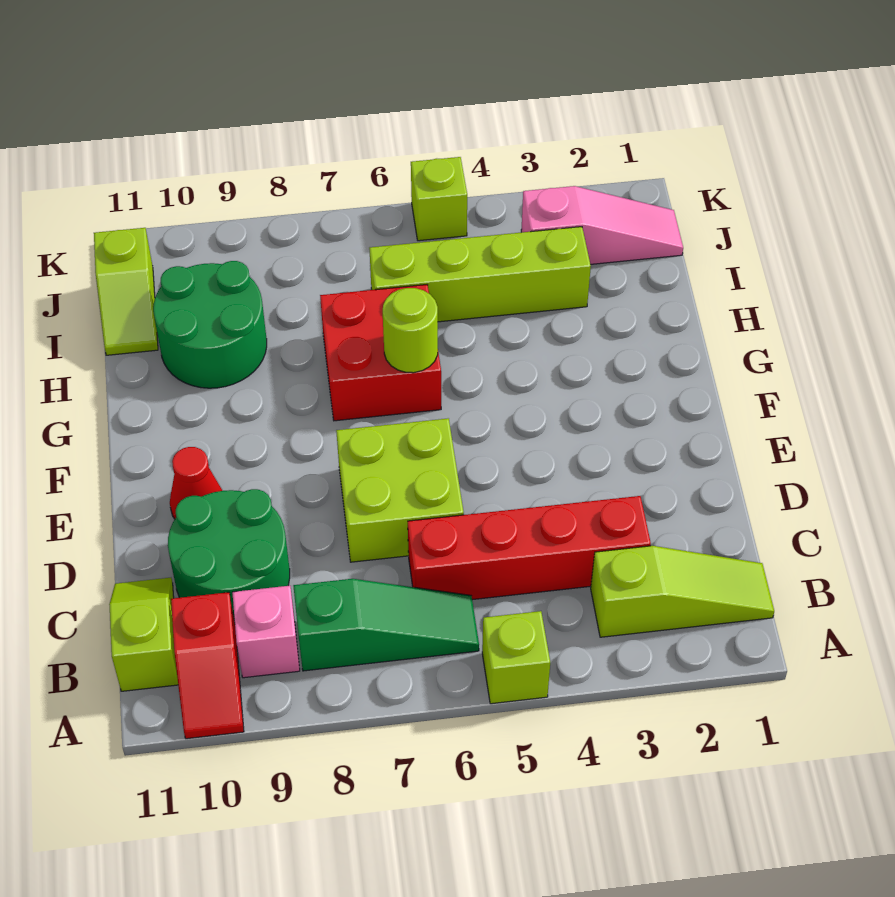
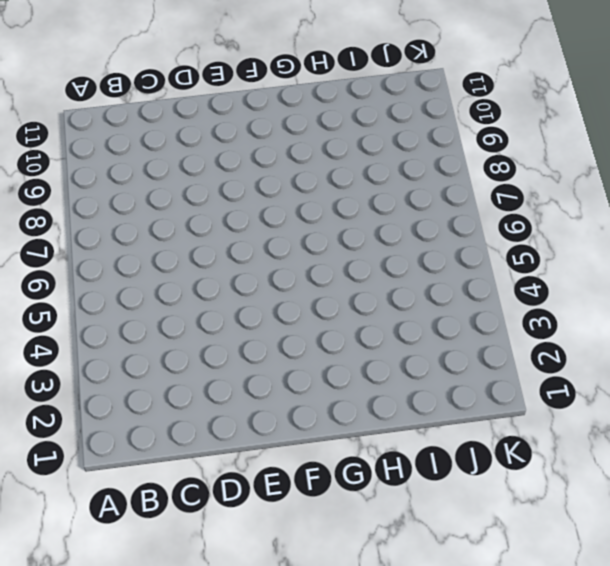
none -> lime brick A5 level 1
none -> red slope A10:B10 level 1 top B
none -> lime slope B1:B3 level 1 top 3

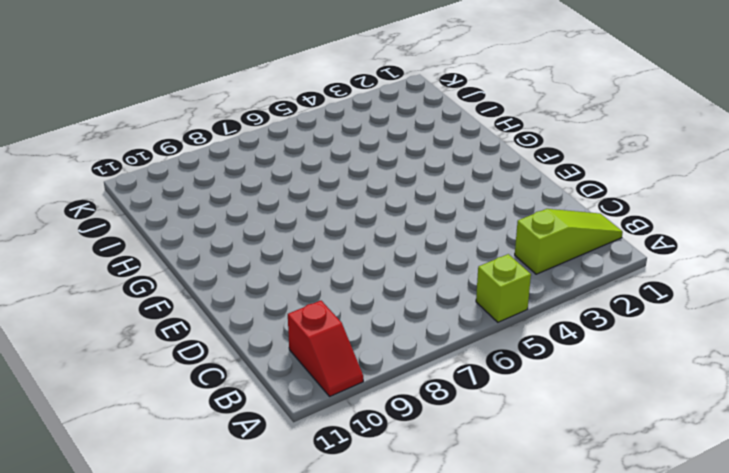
none -> green slope B6:B8 level 1 top 8
none -> pink brick B9 level 1
none -> lime slope B11:C11 level 1 top B

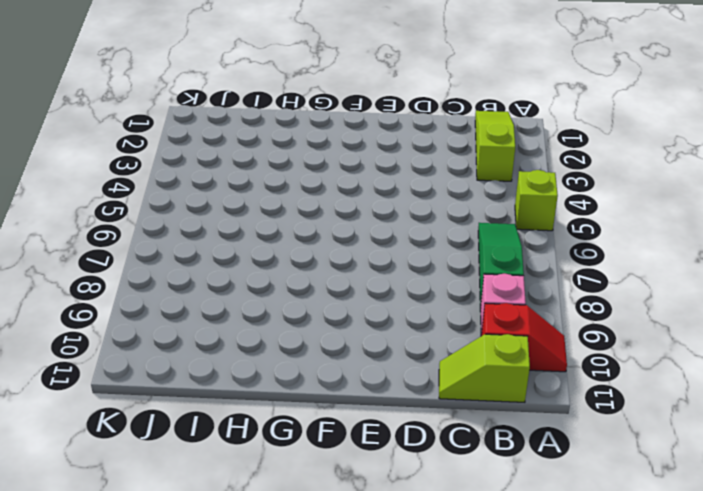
none -> red brick C3:C6 level 1
none -> green round brick C9:D10 level 1
none -> lime brick D6:E7 level 1

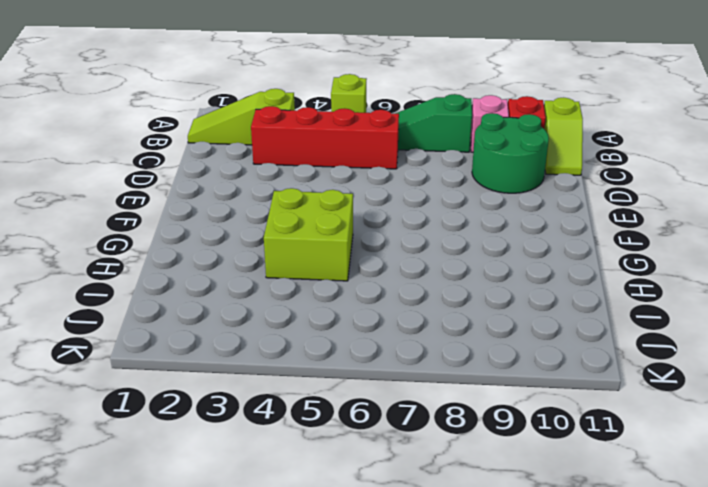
lime brick G4:H5 level 1 -> lime brick D6:E7 level 1
none -> red cone E10 level 1
none -> red brick G6:H7 level 1
none -> green round brick H9:I10 level 1

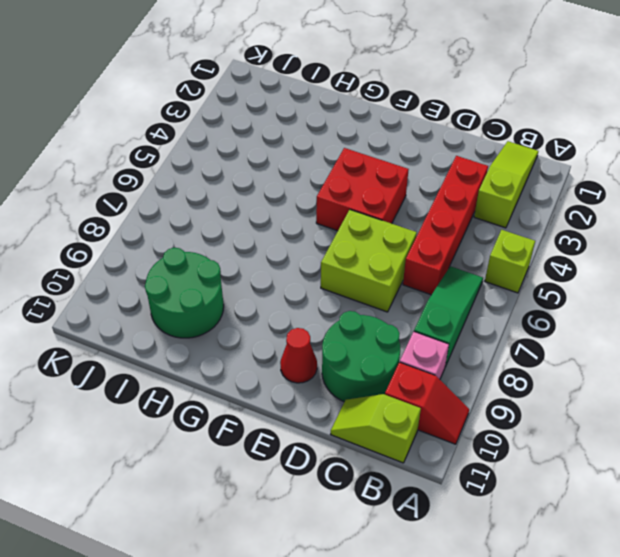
red brick E4:F5 level 1 -> red brick G6:H7 level 1
none -> lime brick I3:I6 level 1
none -> lime slope I11:J11 level 1 top J
none -> pink slope J1:J3 level 1 top 3

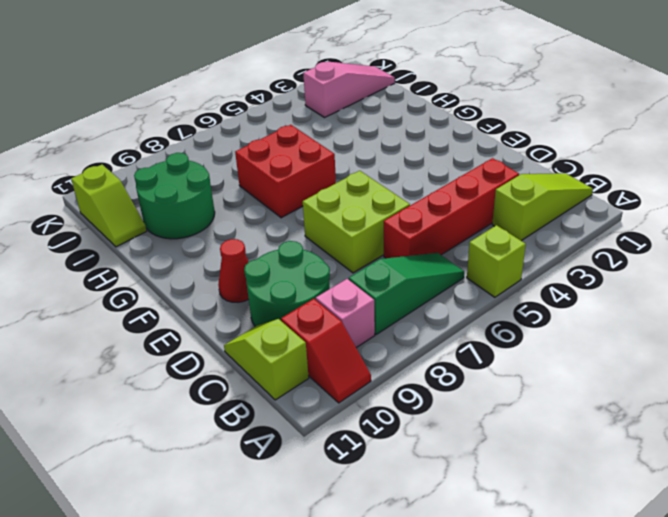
none -> lime brick I3:I6 level 1
none -> lime brick K5 level 1
none -> lime round brick G6 level 2

